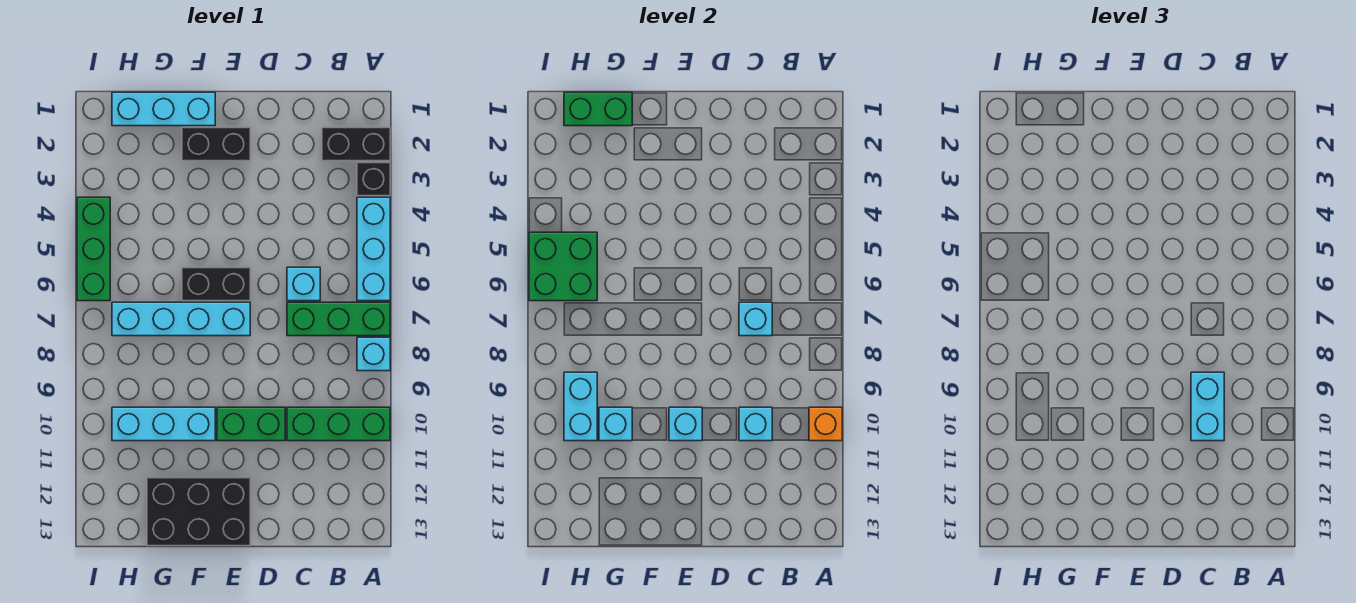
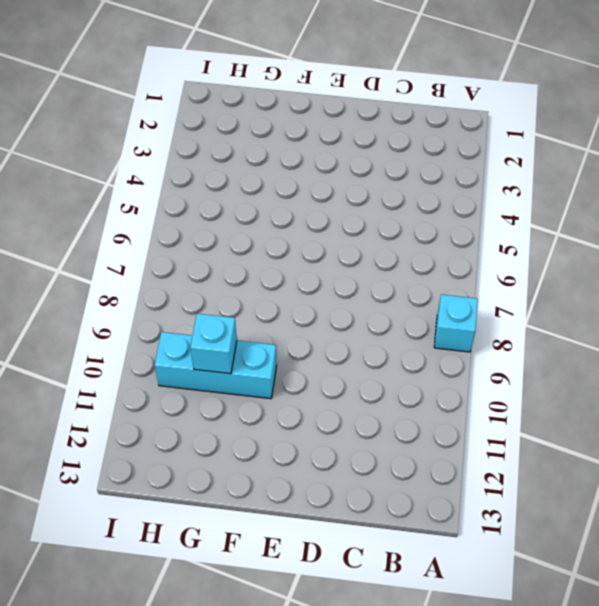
none -> black brick A2:B2 level 1
none -> black brick A3 level 1
none -> cyan brick A4:A6 level 1

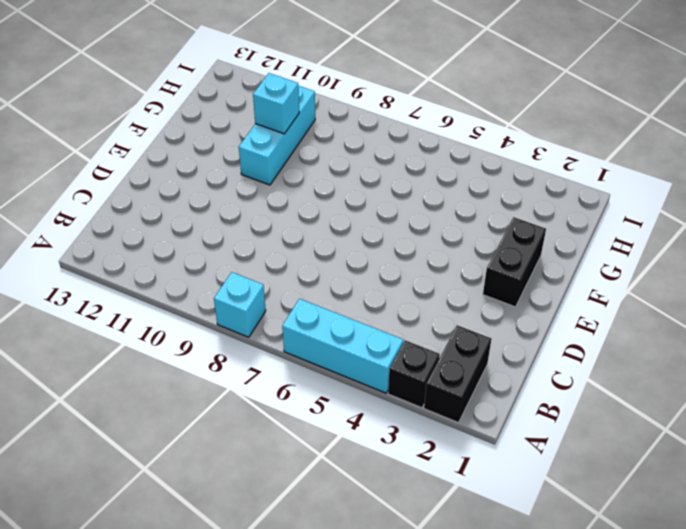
none -> green brick A7:C7 level 1
none -> green brick A10:C10 level 1
none -> cyan brick C6 level 1

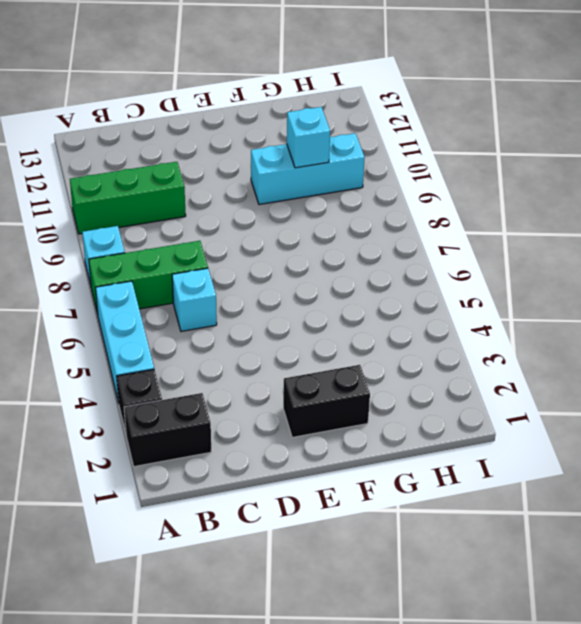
none -> green brick D10:E10 level 1
none -> black brick E6:F6 level 1
none -> cyan brick E7:H7 level 1

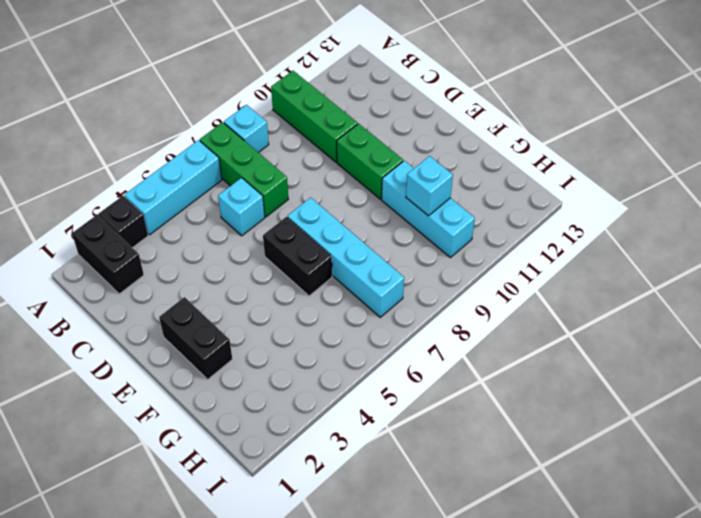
none -> black brick E12:G13 level 1
none -> cyan brick F1:H1 level 1
none -> green brick I4:I6 level 1

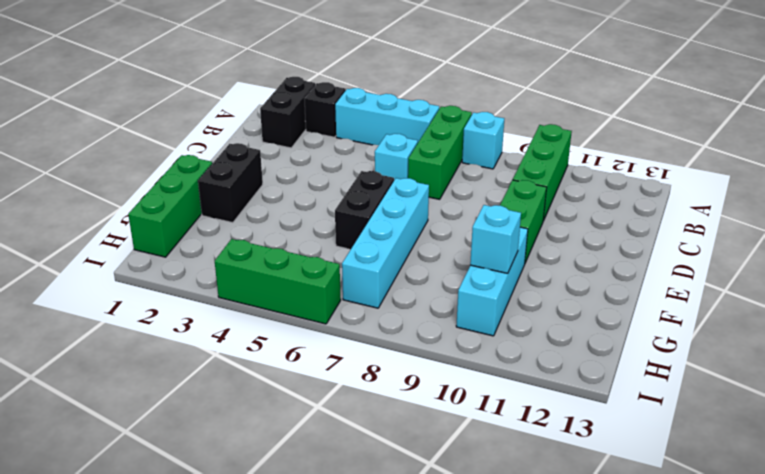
green brick F1:H1 level 1 -> cyan brick F1:H1 level 1
none -> black brick E12:G13 level 1
none -> orange brick A10 level 2
none -> cyan brick C7 level 2

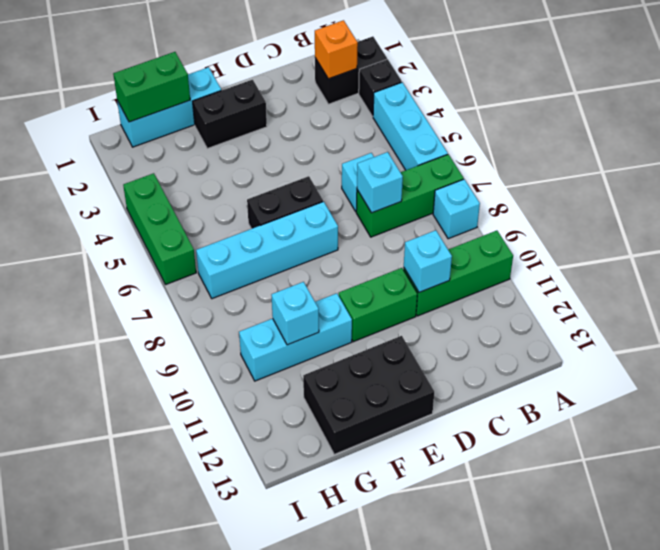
orange brick B2 level 2 -> orange brick A10 level 2
none -> cyan brick E10 level 2
none -> green brick H5:I6 level 2
none -> cyan brick H9:H10 level 2

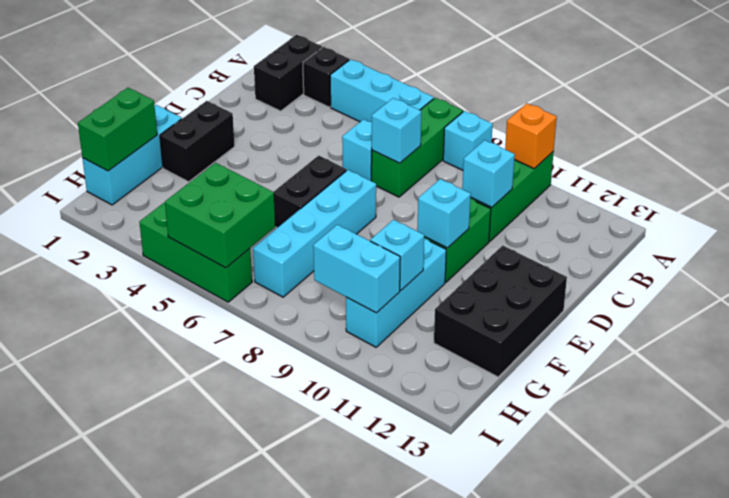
none -> cyan brick C9:C10 level 3

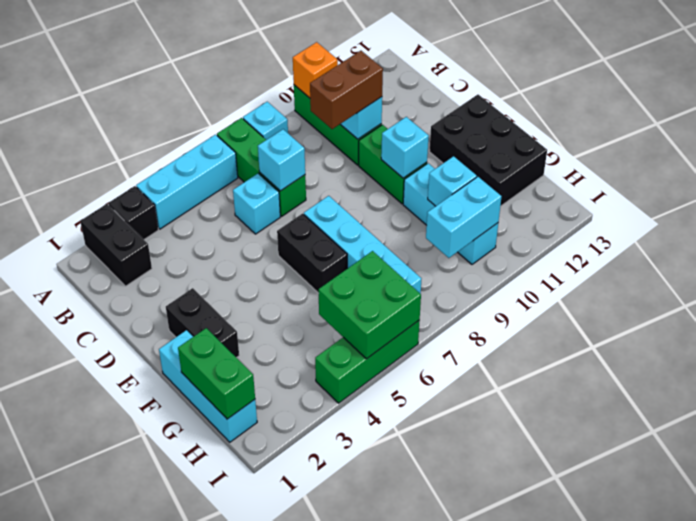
brown brick C9:C10 level 3 -> cyan brick C9:C10 level 3

